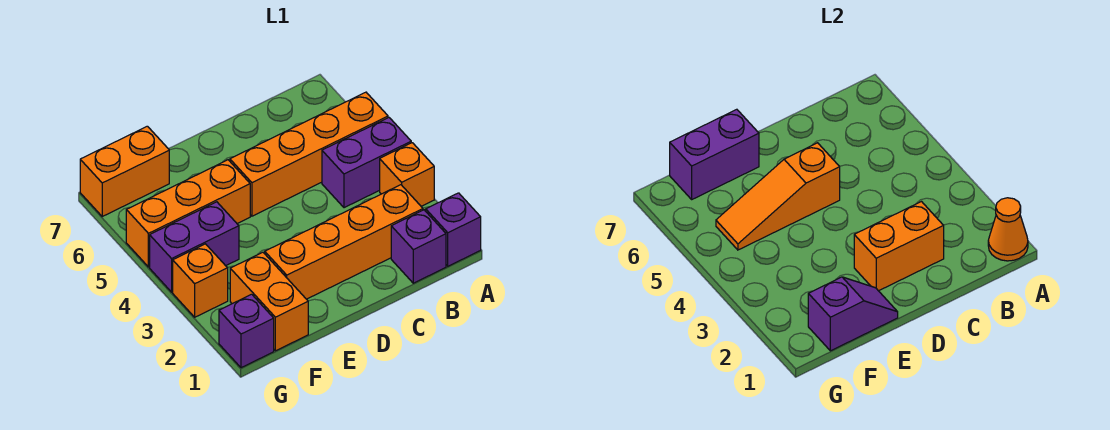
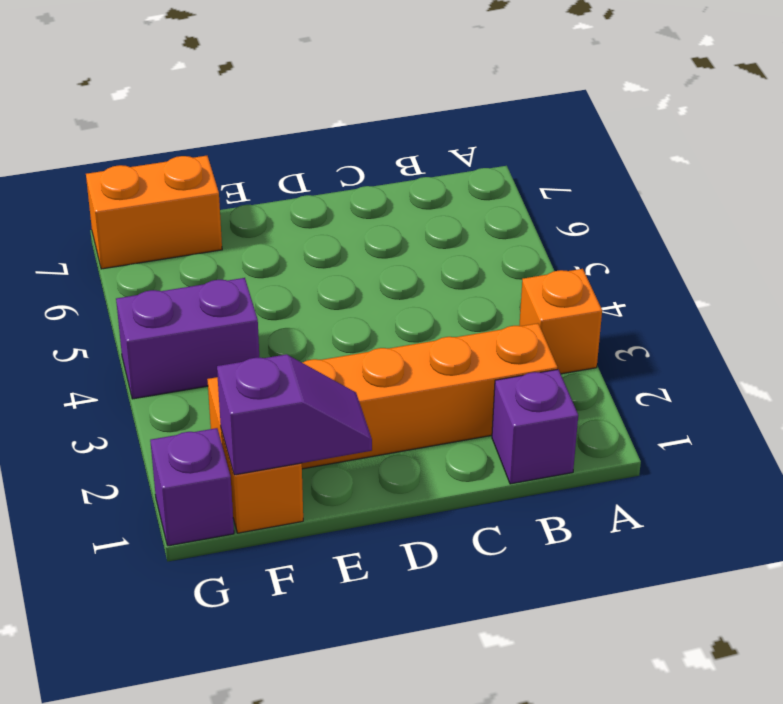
none -> purple brick A1 level 1
none -> purple brick A4:B4 level 1
none -> orange brick A5:D5 level 1

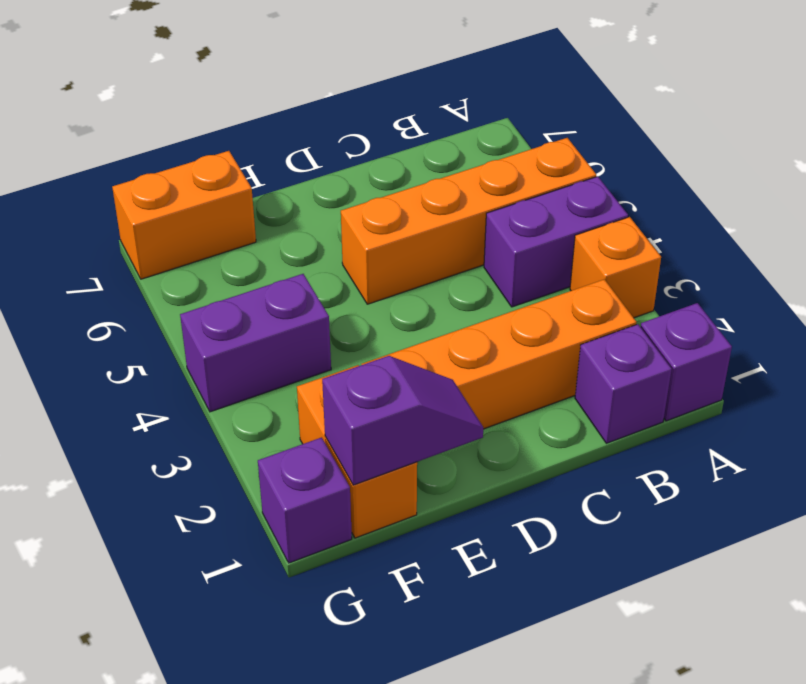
none -> orange brick E5:G5 level 1
none -> orange brick G3 level 1
none -> orange cone A1 level 2

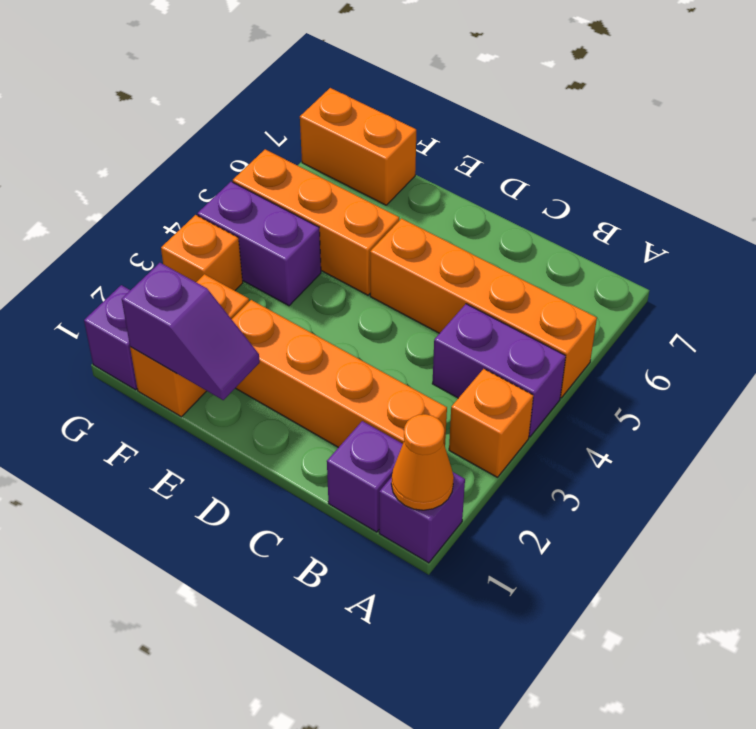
none -> orange brick C2:D2 level 2
none -> orange slope D5:F5 level 2 top D
none -> purple brick E7:F7 level 2

